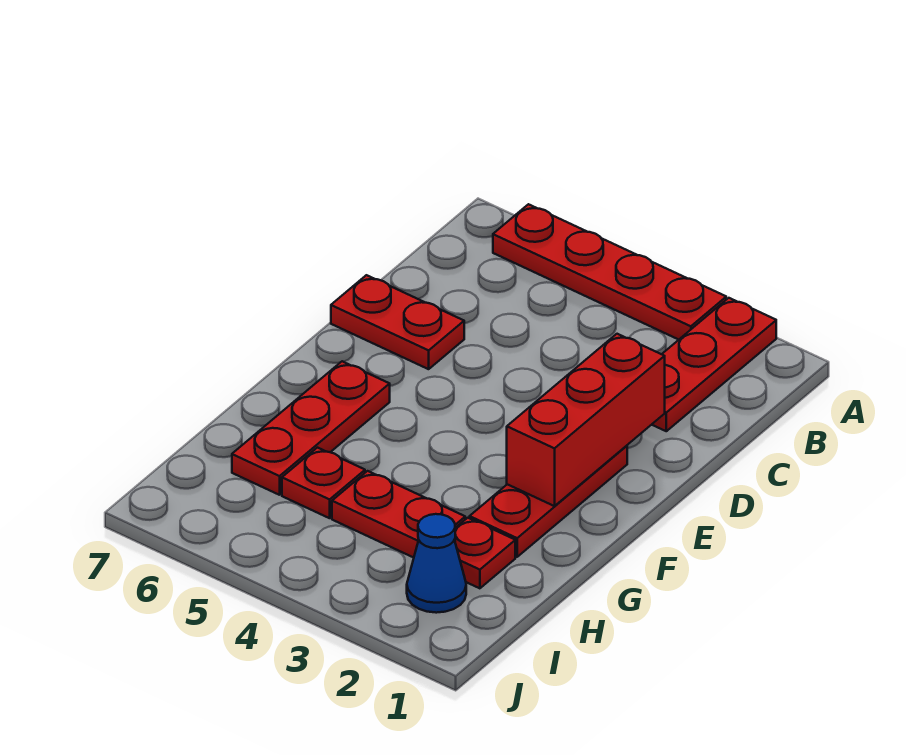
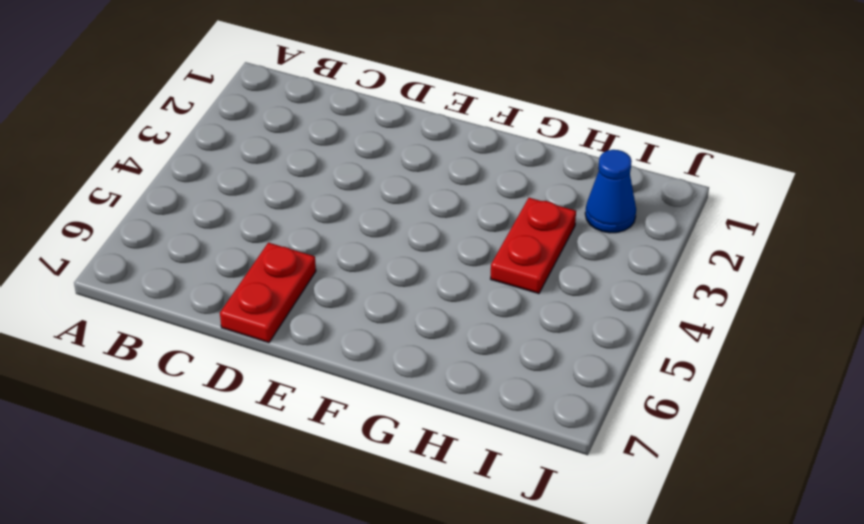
none -> red plate A2:C2 level 1
none -> red plate A3:A6 level 1

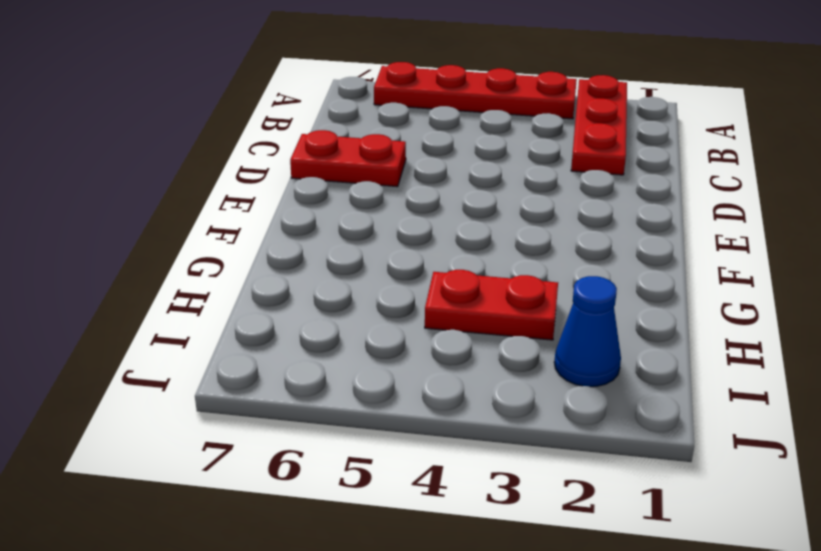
none -> red plate E2:G2 level 1
none -> red plate F6:H6 level 1

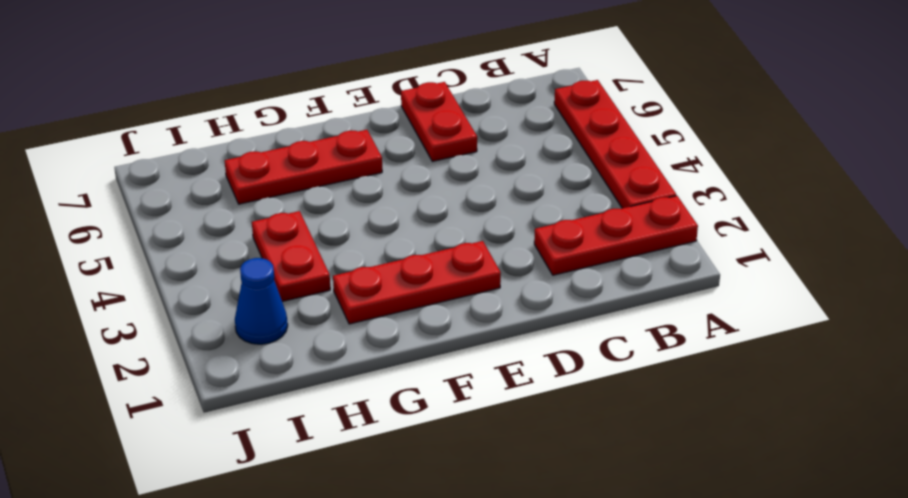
none -> red plate H2 level 1
none -> red plate H5 level 1

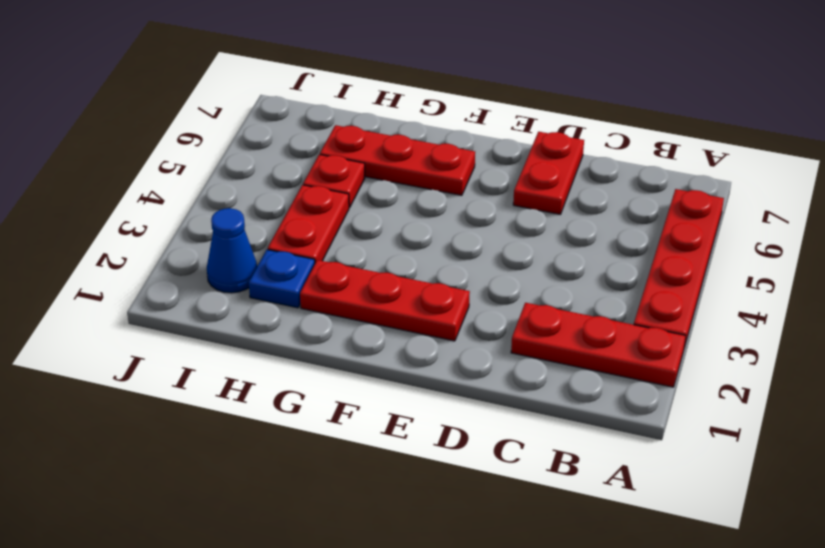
blue plate H2 level 1 -> red plate H2 level 1
none -> red brick D2:F2 level 2

